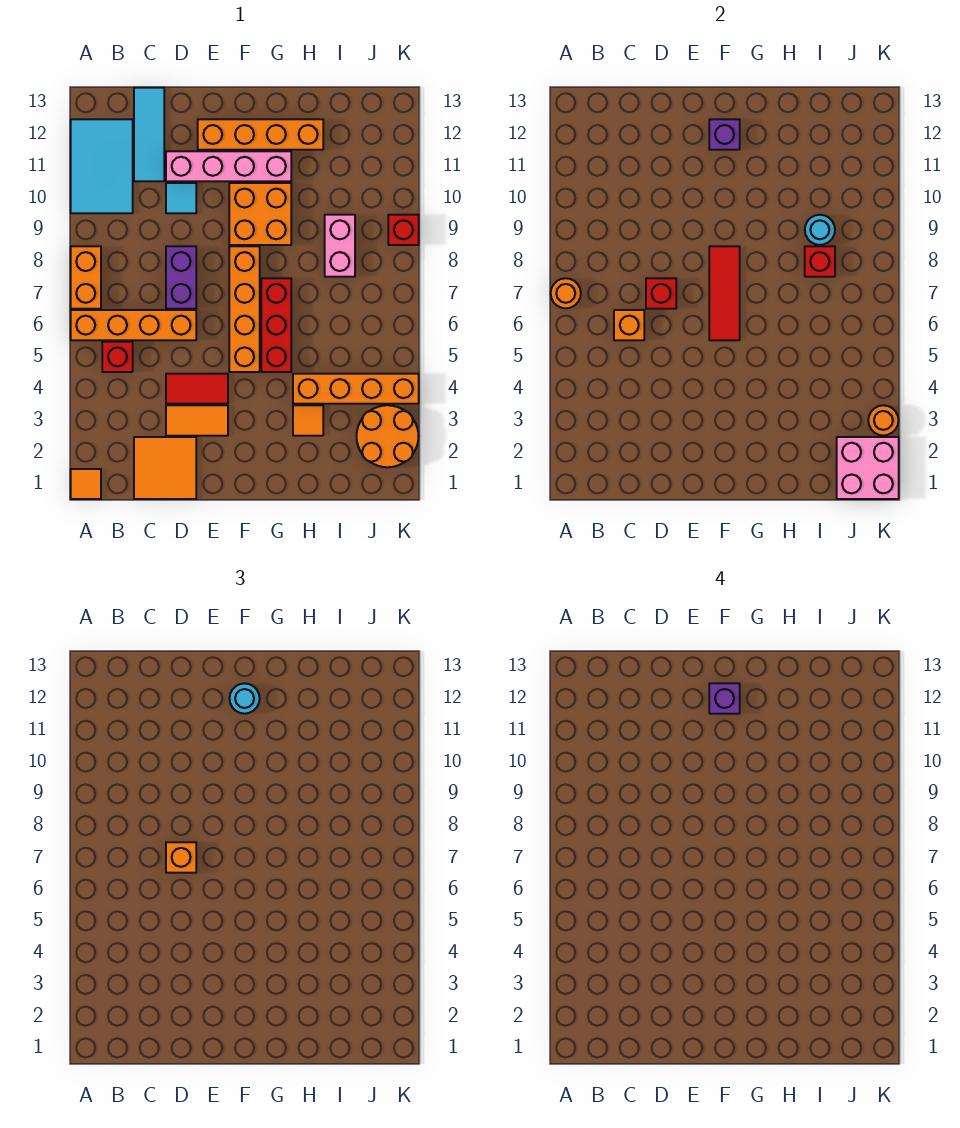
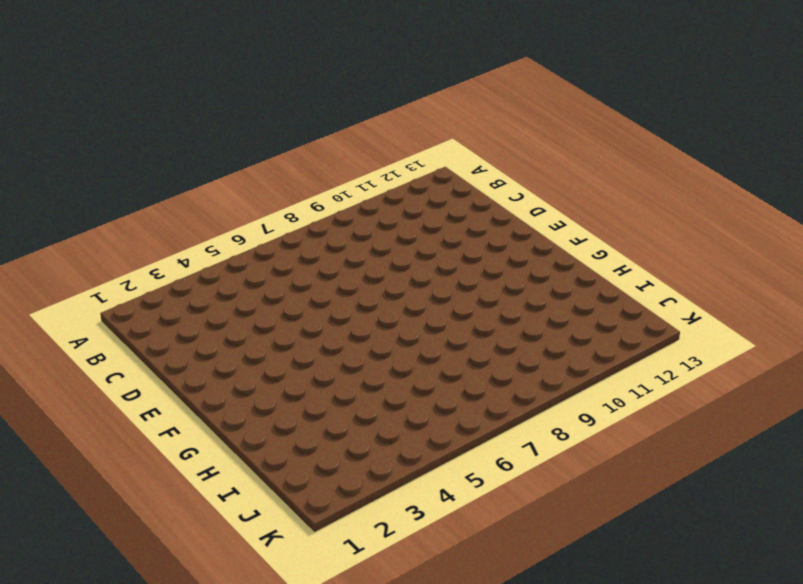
none -> orange tile A1 level 1
none -> orange brick A6:D6 level 1
none -> orange brick A7:A8 level 1
none -> cyan tile A10:B12 level 1

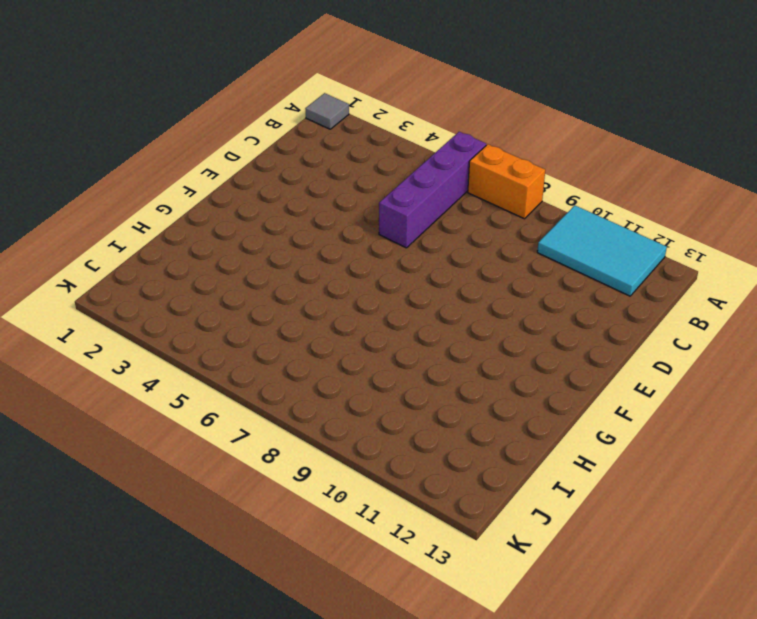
grey tile A1 level 1 -> orange tile A1 level 1
purple brick A6:D6 level 1 -> orange brick A6:D6 level 1
none -> red brick B5 level 1
none -> orange tile C1:D2 level 1
none -> cyan tile C11:C13 level 1
none -> orange tile D3:E3 level 1

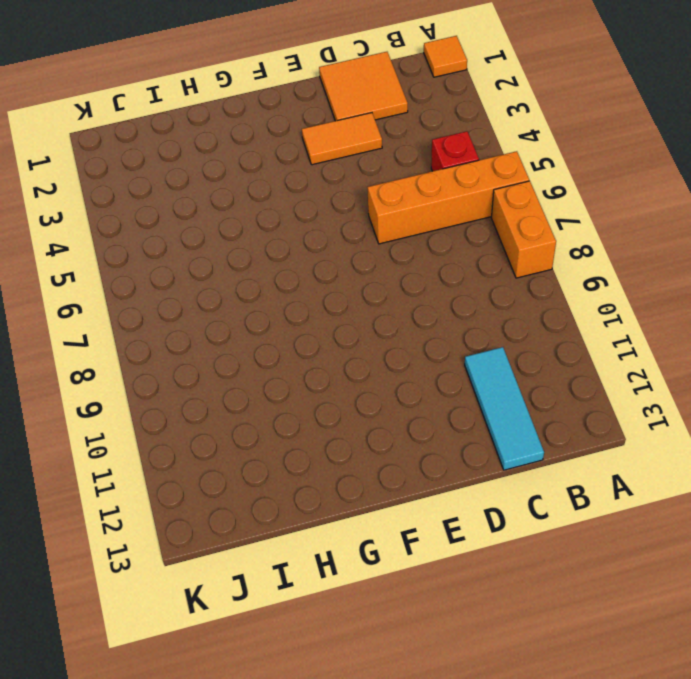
none -> cyan tile A10:B12 level 1
none -> red tile D4:E4 level 1
none -> purple brick D7:D8 level 1
none -> cyan tile D10 level 1

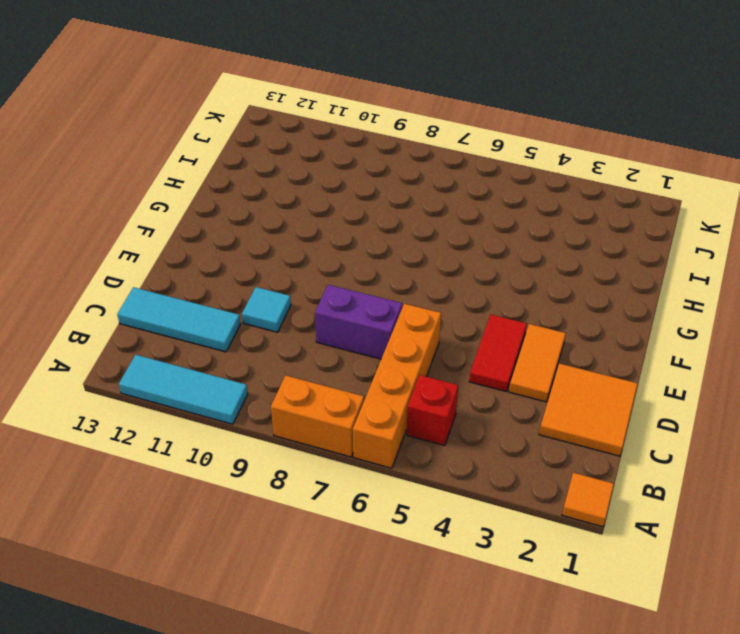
cyan tile A10:A12 level 1 -> cyan tile A10:B12 level 1
none -> pink brick D11:G11 level 1
none -> orange brick E12:H12 level 1
none -> orange brick F5:F8 level 1
none -> orange brick F9:G10 level 1

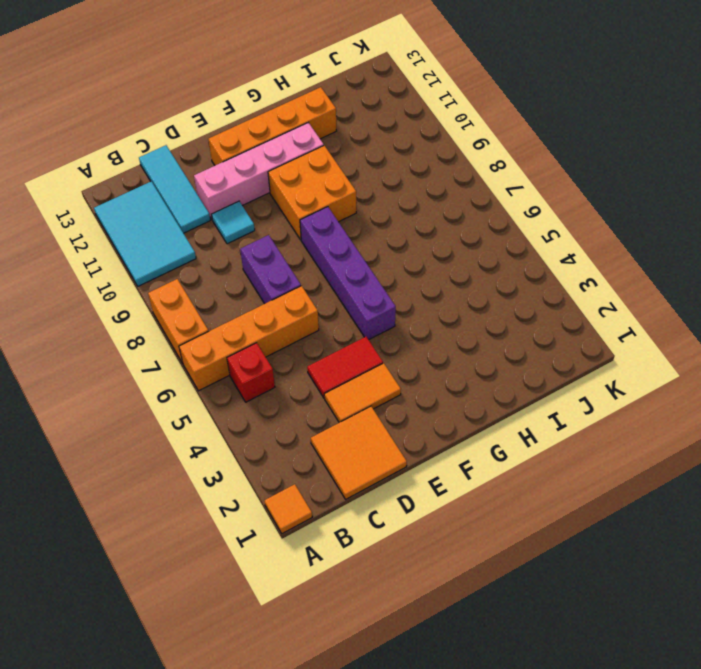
purple brick F5:F8 level 1 -> orange brick F5:F8 level 1
none -> red brick G5:G7 level 1
none -> orange tile H3 level 1
none -> orange brick H4:K4 level 1
none -> pink brick I8:I9 level 1

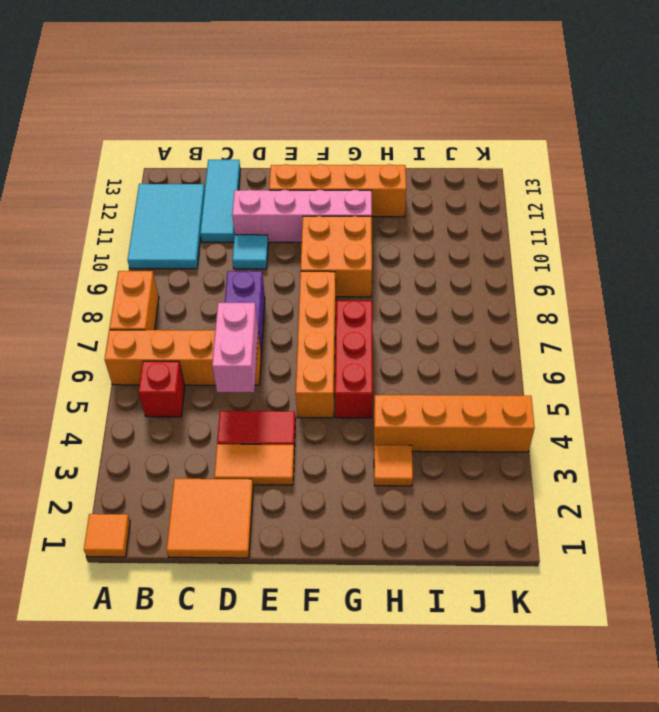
pink brick D5:D6 level 2 -> pink brick I8:I9 level 1
none -> orange round brick J2:K3 level 1
none -> red brick K9 level 1
none -> orange round brick A7 level 2
none -> orange brick C6 level 2

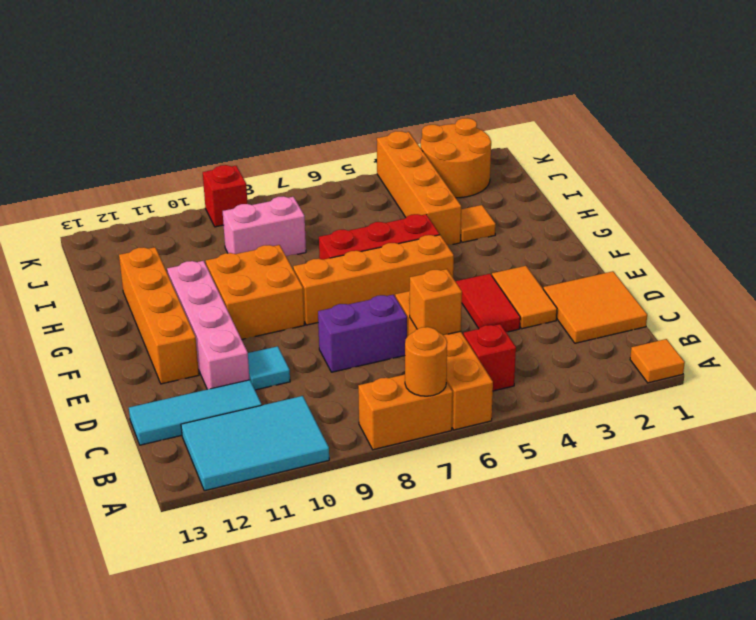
none -> red brick D7 level 2
none -> red tile F6:F8 level 2
none -> purple brick F12 level 2
none -> red brick I8 level 2

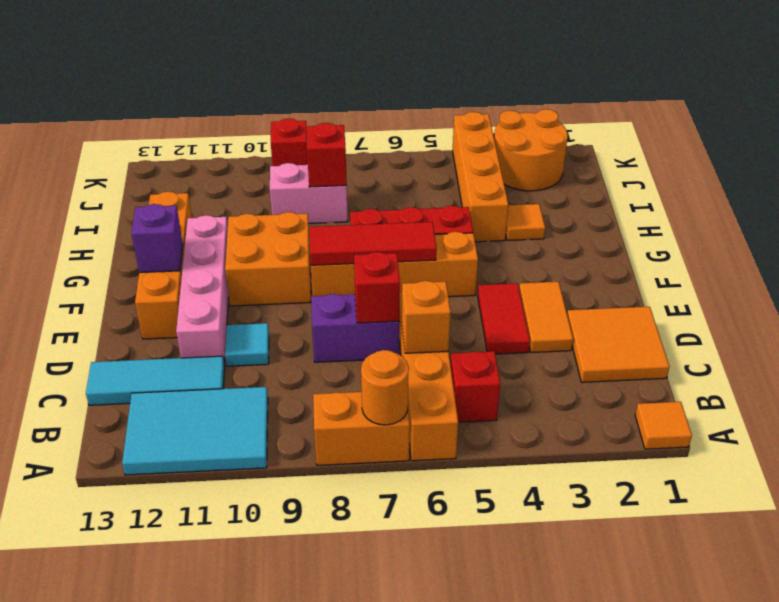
none -> cyan round brick I9 level 2
none -> pink brick J1:K2 level 2
none -> orange round brick K3 level 2
none -> orange brick D7 level 3

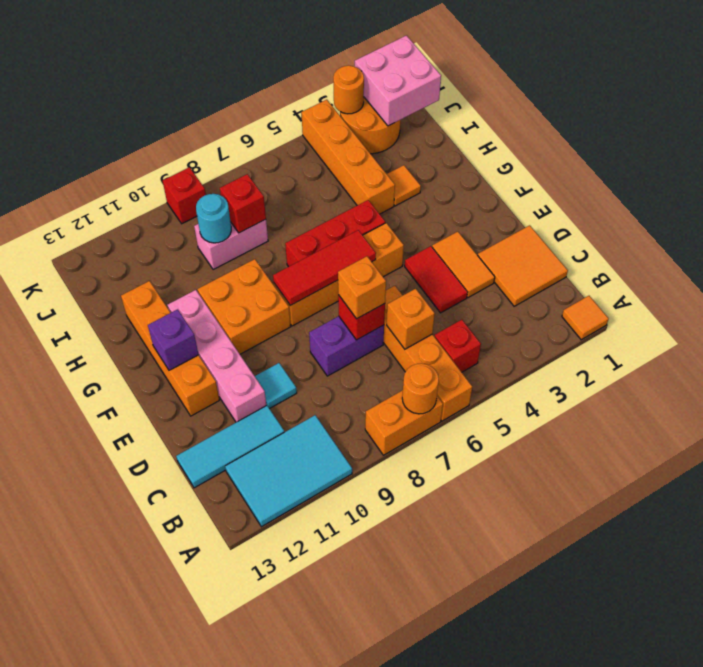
none -> cyan round brick F12 level 3
none -> purple brick F12 level 4

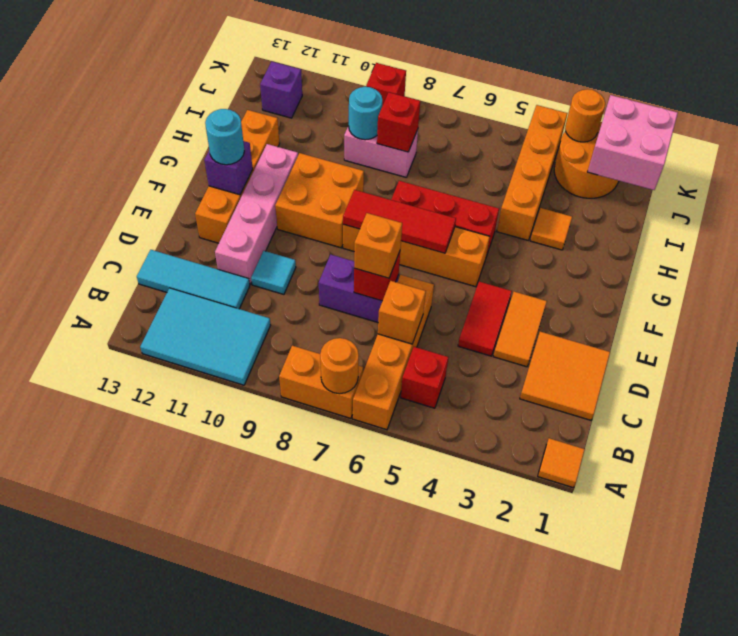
purple brick J12 level 1 -> purple brick F12 level 4

